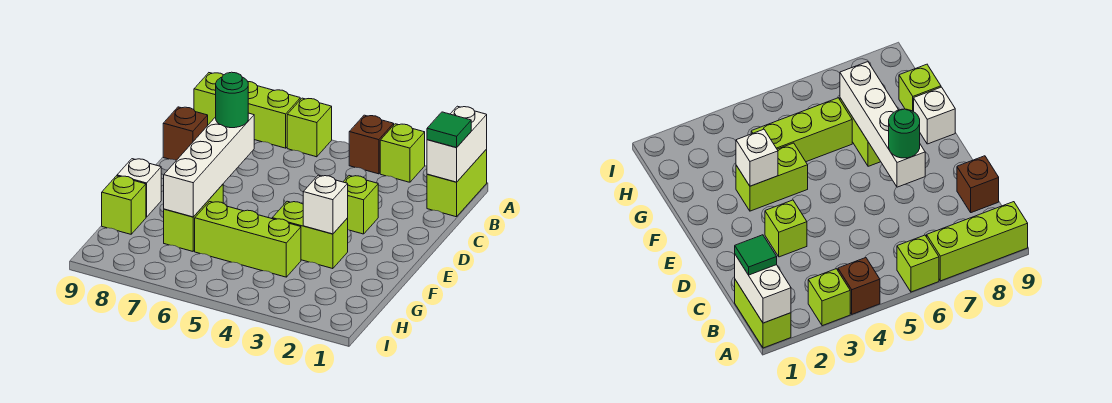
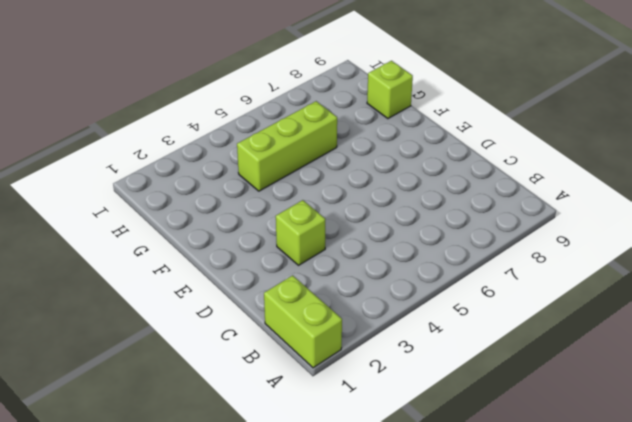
none -> lime brick A3 level 1
none -> brown brick A4 level 1
none -> lime brick A6 level 1

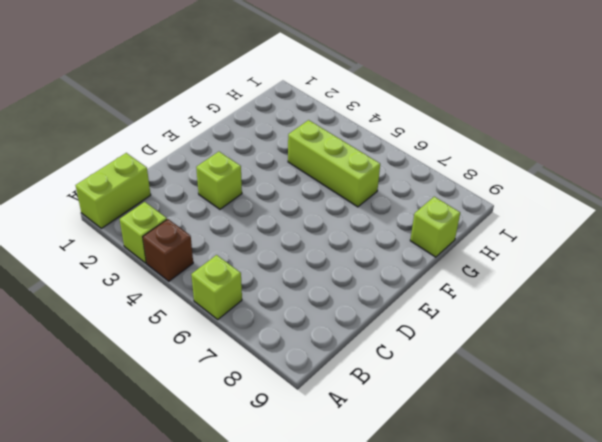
none -> lime brick A7:A9 level 1
none -> brown brick C9 level 1
none -> lime brick F3:F4 level 1

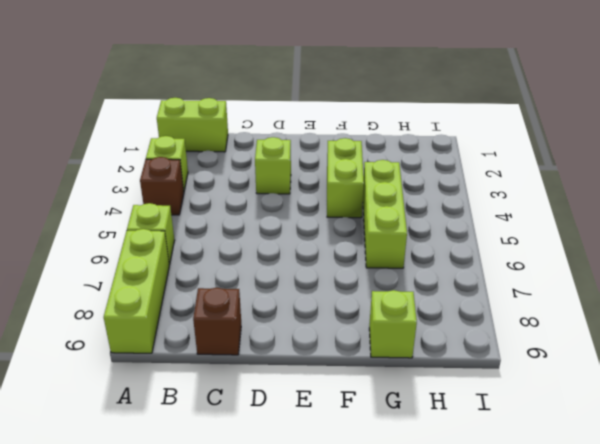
none -> lime brick F7:G7 level 1
none -> white brick F9 level 1
none -> white brick A1:B1 level 2

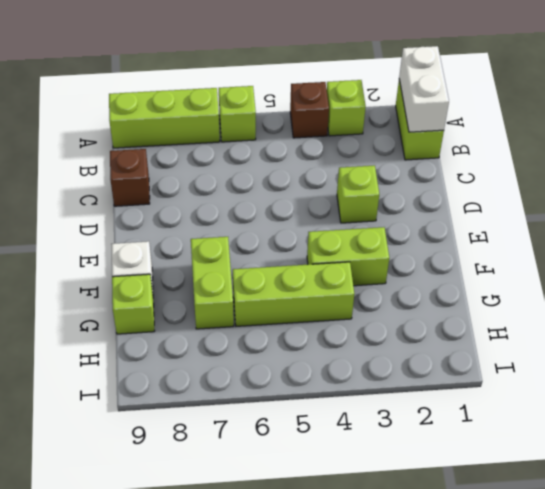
none -> white brick D7:G7 level 2
none -> white brick F3 level 2
none -> green tile B1 level 3

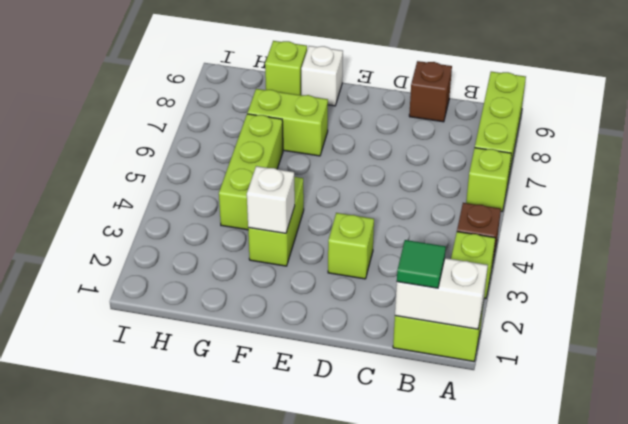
none -> white brick D7:G7 level 2
none -> green round brick D7 level 3

